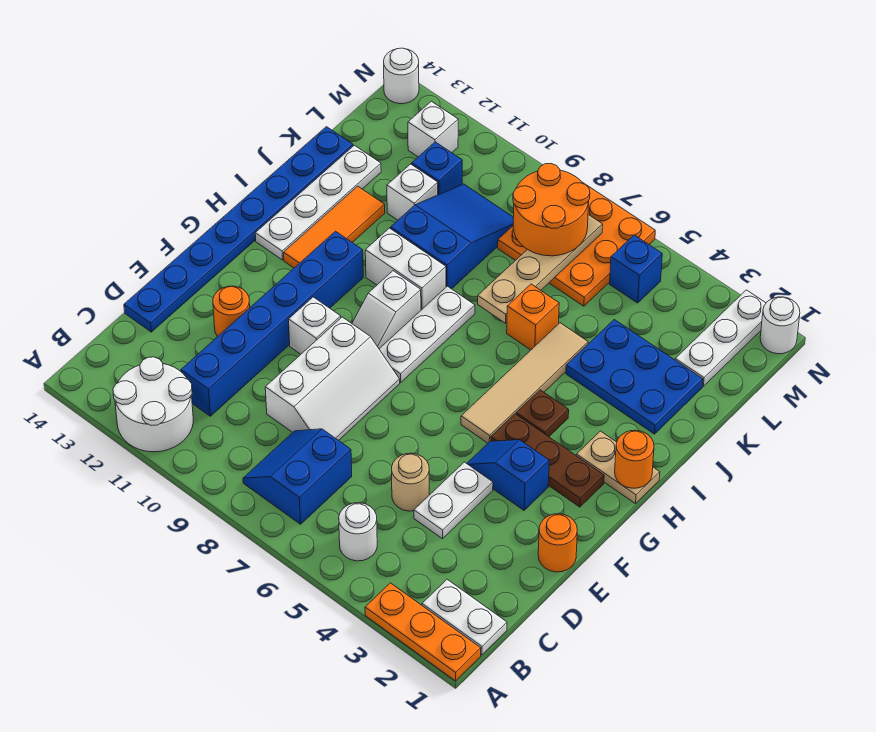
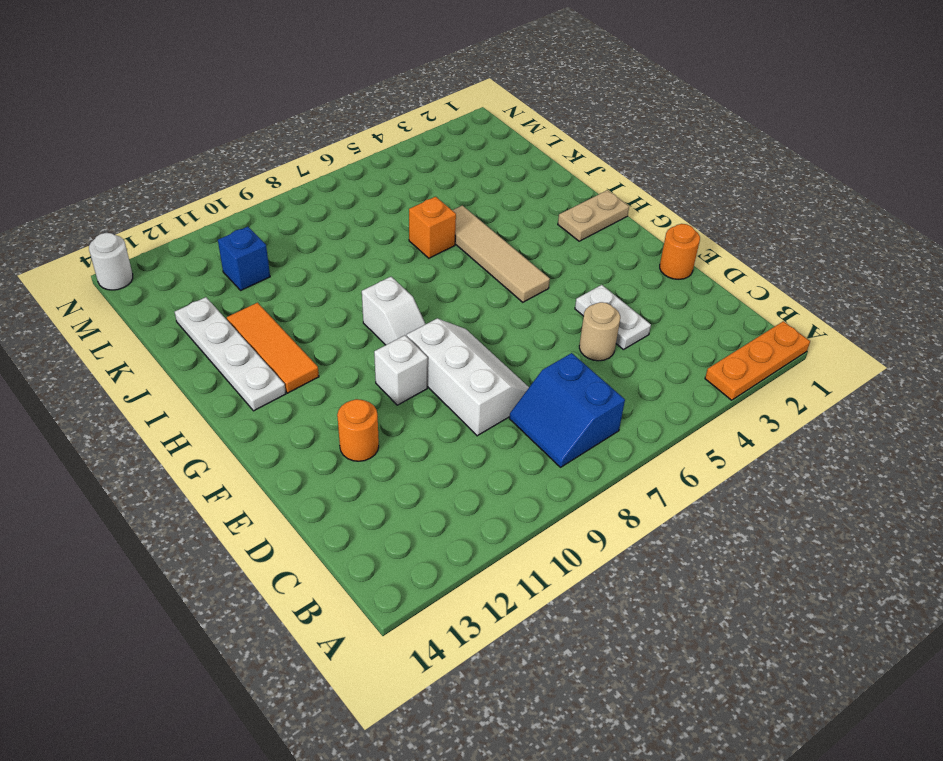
none -> white round brick A11:B12 level 1
none -> white plate B1:B2 level 1
none -> white round brick B5 level 1
none -> blue brick C11:H11 level 1

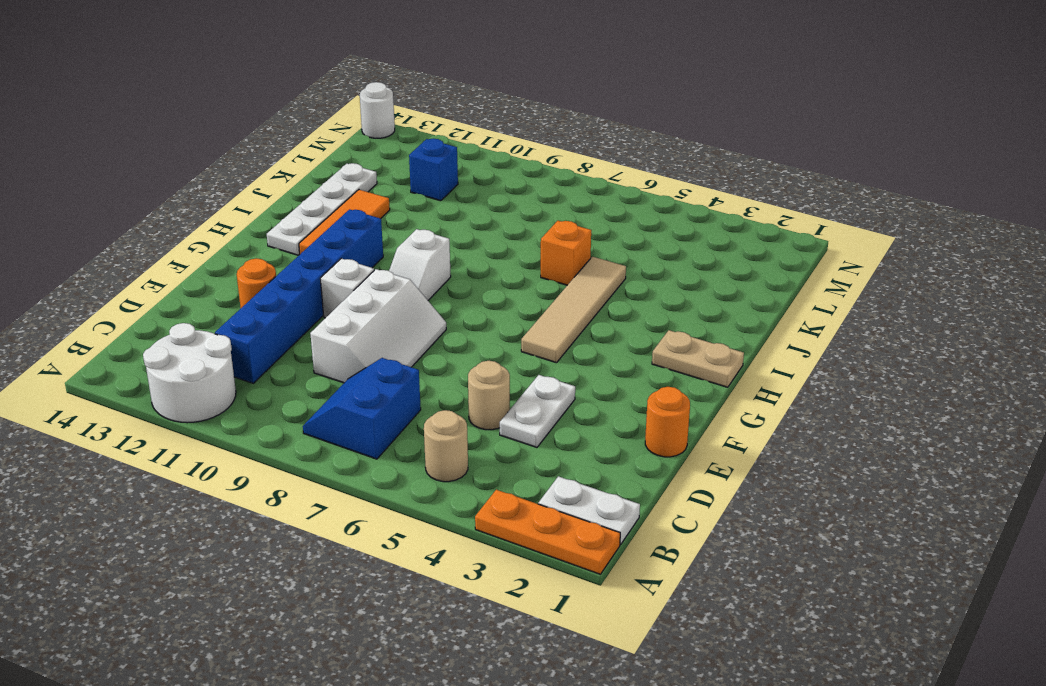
tan round brick B5 level 1 -> white round brick B5 level 1
none -> blue plate D14:K14 level 1
none -> blue slope F3:F4 level 1 top 3
none -> brown plate G2:G4 level 1
none -> white plate G8:I8 level 1

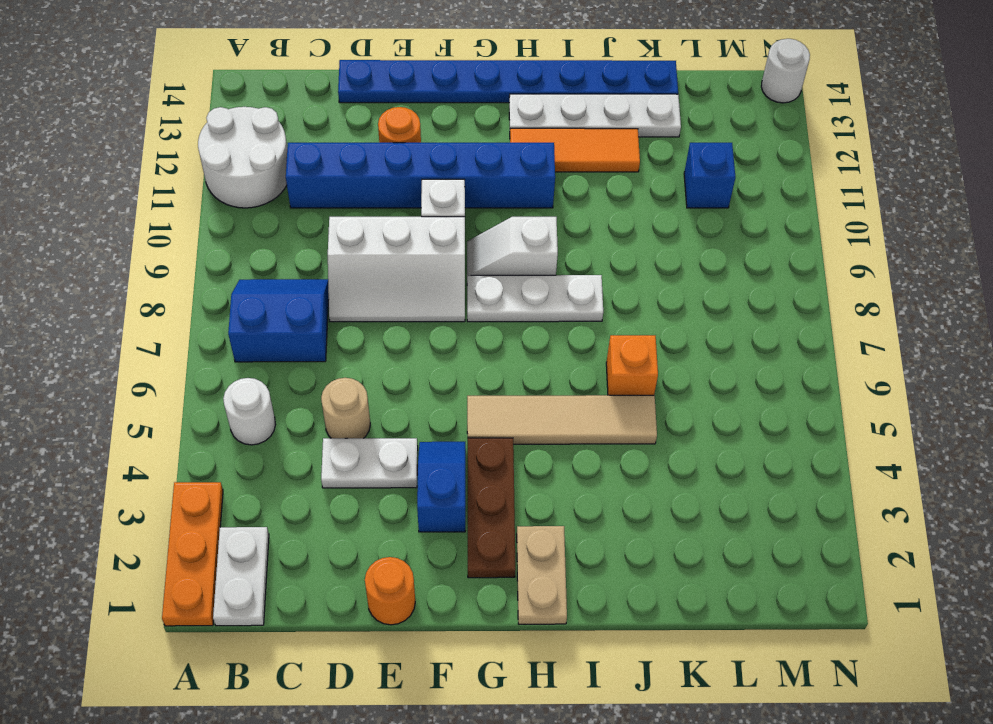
none -> brown plate H4 level 1
none -> white brick I9:I10 level 1
none -> blue plate J2:K4 level 1
none -> blue slope J9:L10 level 1 top J

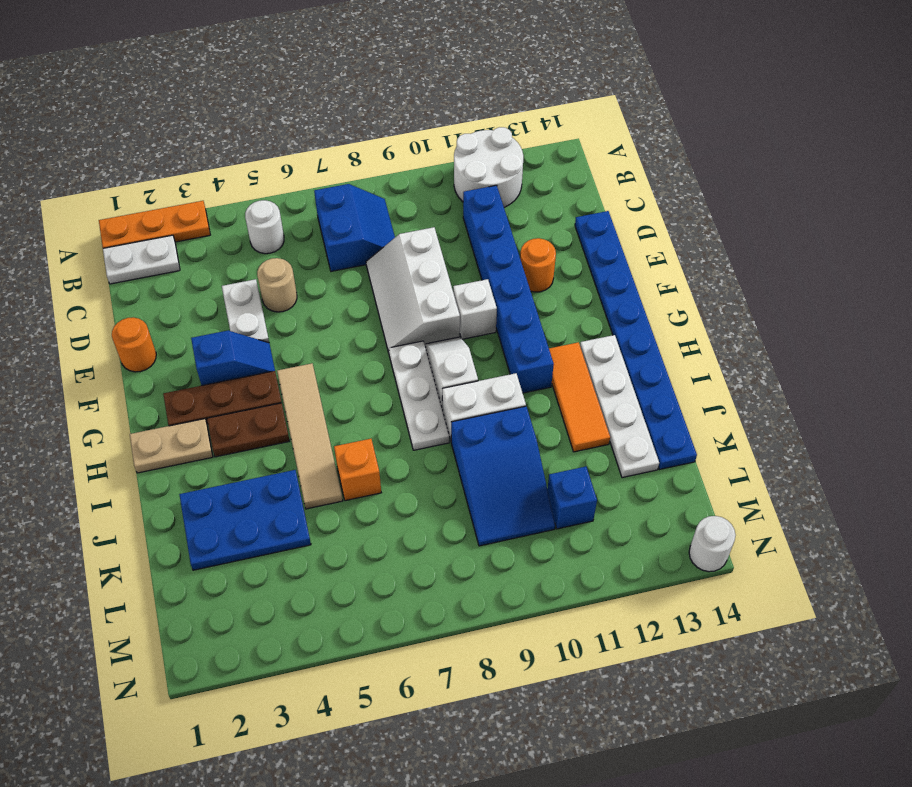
brown plate H3:H4 level 1 -> brown plate H4 level 1
none -> white brick K11 level 1
none -> white plate L2:N2 level 1
none -> orange plate L6:N8 level 1
none -> blue brick M5 level 1

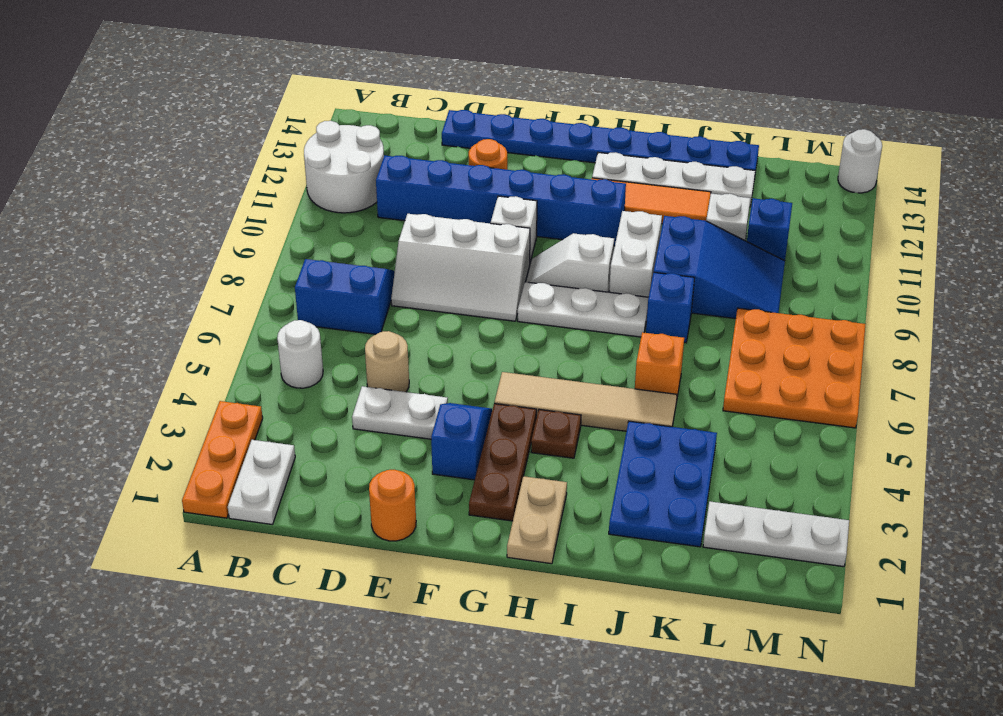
blue brick J8 level 1 -> blue brick M5 level 1
none -> white brick M12 level 1
none -> white round brick N1 level 1
none -> orange round brick H1 level 2
none -> tan plate J7:M7 level 2

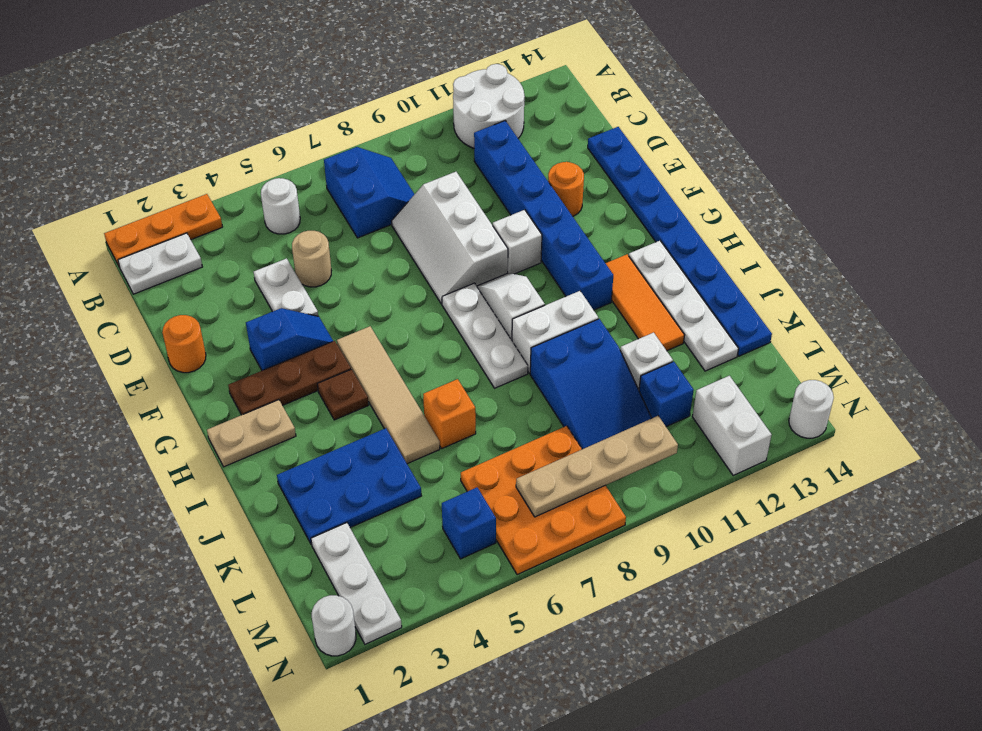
tan plate M7:M10 level 2 -> tan plate J7:M7 level 2
white brick M12:N12 level 1 -> white brick M12 level 1
none -> orange round brick H1 level 2
none -> orange round brick L7:M8 level 3

